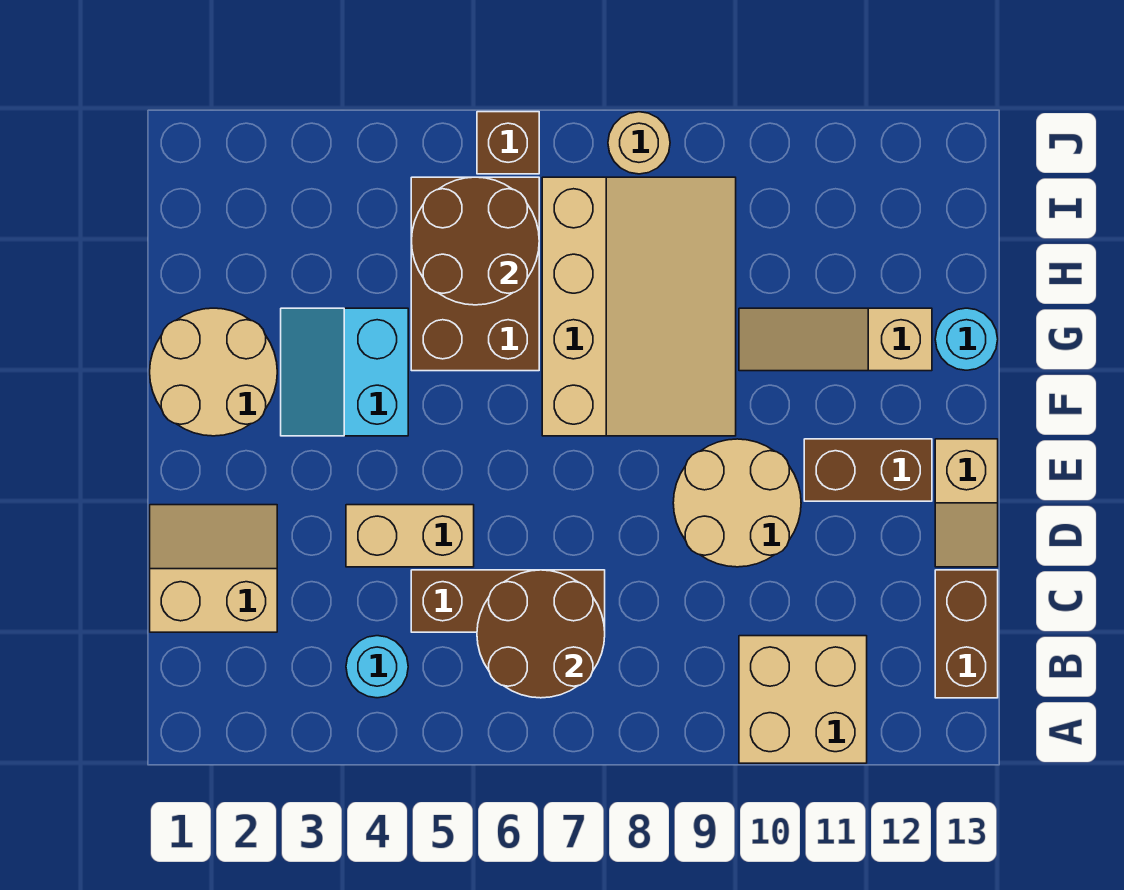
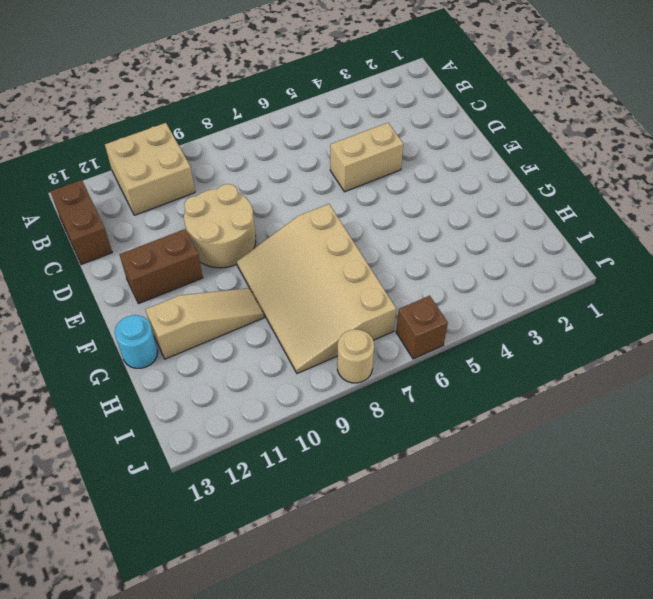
none -> cyan round brick B4 level 1
none -> tan slope C1:D2 level 1 top C
none -> brown brick C5:C7 level 1

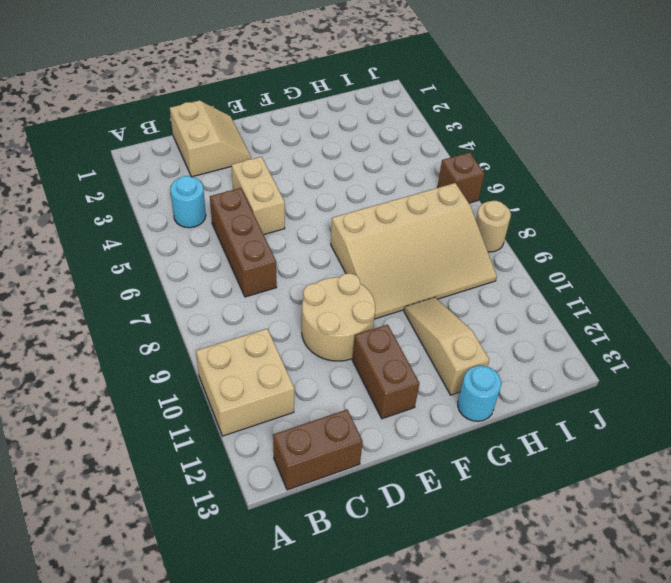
none -> tan slope D13:E13 level 1 top E
none -> tan round brick F1:G2 level 1
none -> cyan slope F3:G4 level 1 top 4

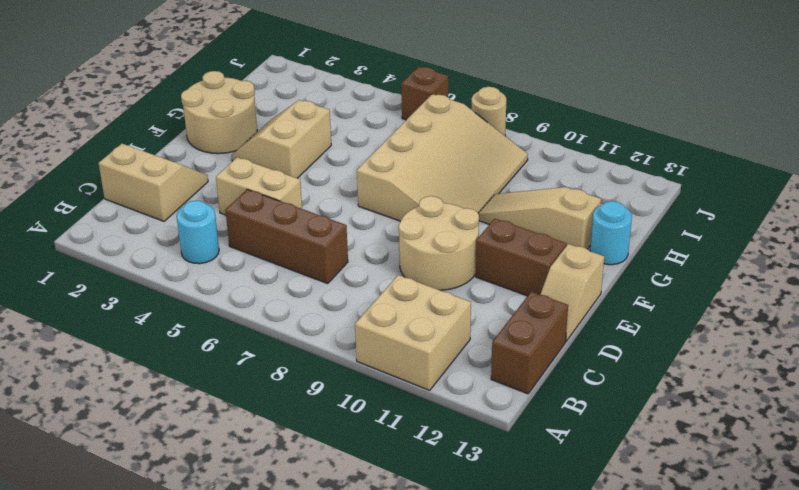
tan slope F3:G4 level 1 top 4 -> cyan slope F3:G4 level 1 top 4
none -> brown brick G5:I6 level 1
none -> brown round brick B6:C7 level 2
none -> brown round brick H5:I6 level 2

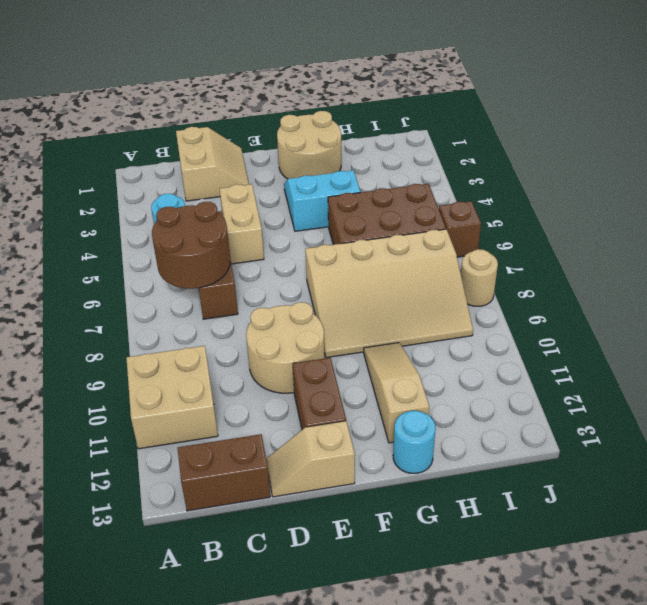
none -> brown round brick H5:I6 level 2

